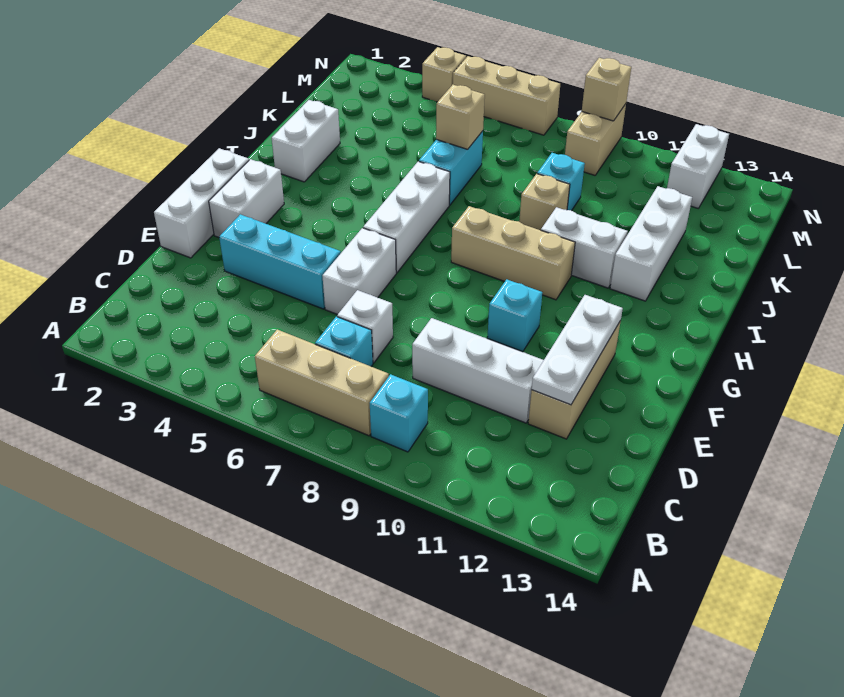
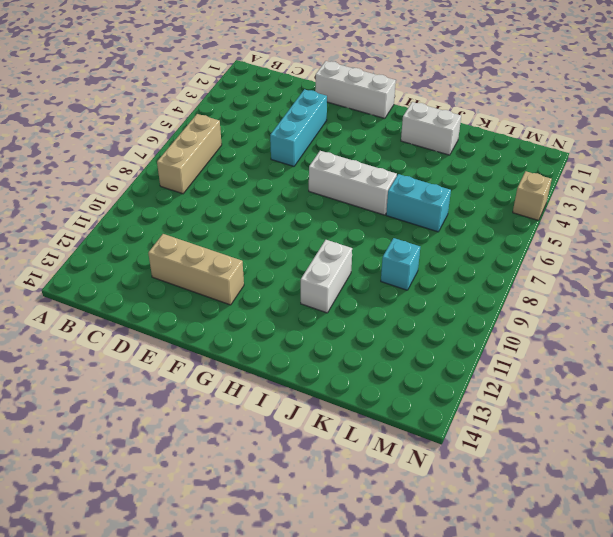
none -> cyan brick B9 level 1
none -> cyan brick C7 level 1
none -> white brick D7 level 1

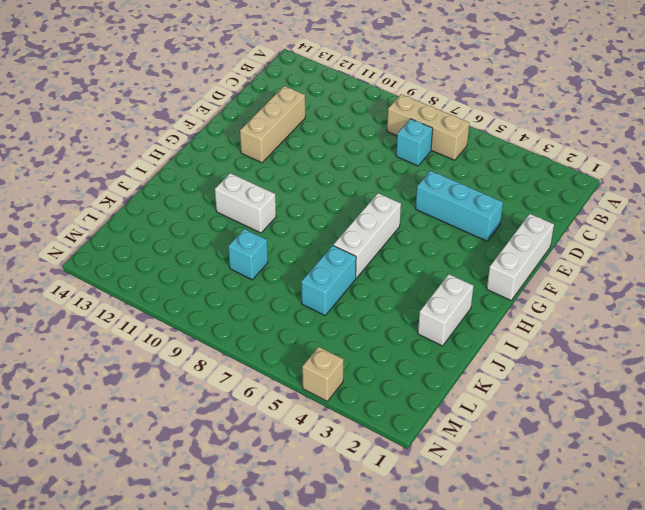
none -> cyan brick B9 level 1
none -> white brick D7 level 1
none -> white brick D9:D11 level 1

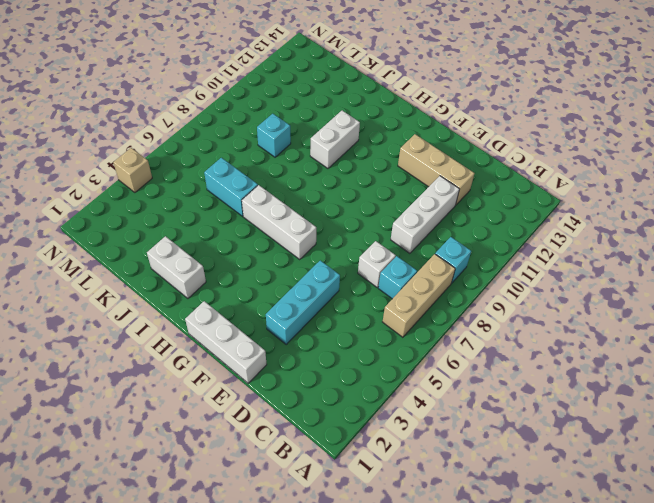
none -> white brick E6:F6 level 1
none -> white brick F2:G2 level 1
none -> cyan brick F10 level 1

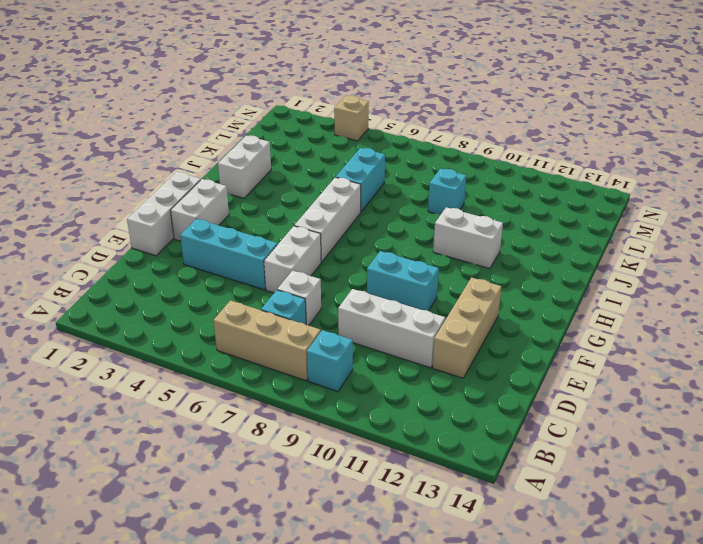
cyan brick F9:F10 level 1 -> cyan brick F10 level 1
none -> tan brick H8:H10 level 1
none -> white brick I12:K12 level 1
none -> tan brick J9 level 1

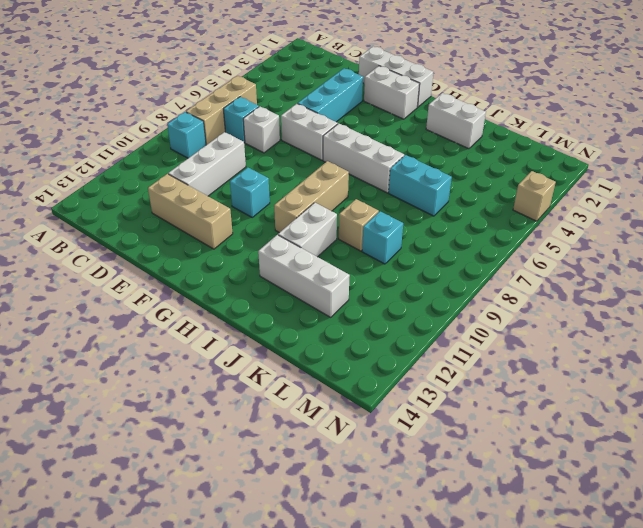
none -> tan brick M9:N9 level 1
none -> white brick M12:N12 level 1
none -> tan brick N5:N7 level 1

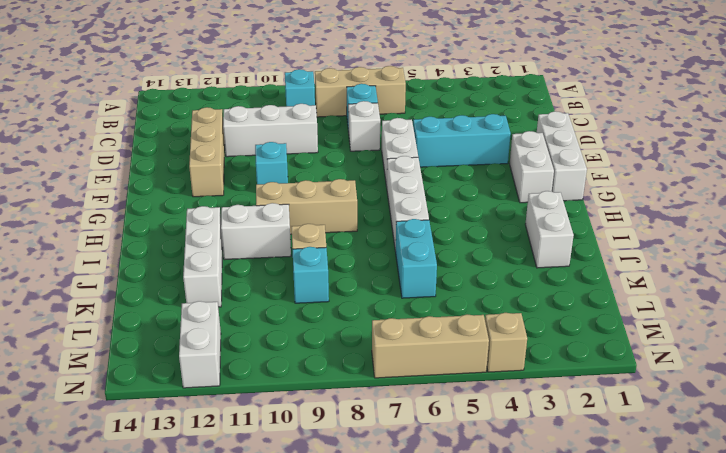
none -> tan brick M9:N9 level 1
none -> white plate D12:F12 level 2
none -> tan brick K6 level 2

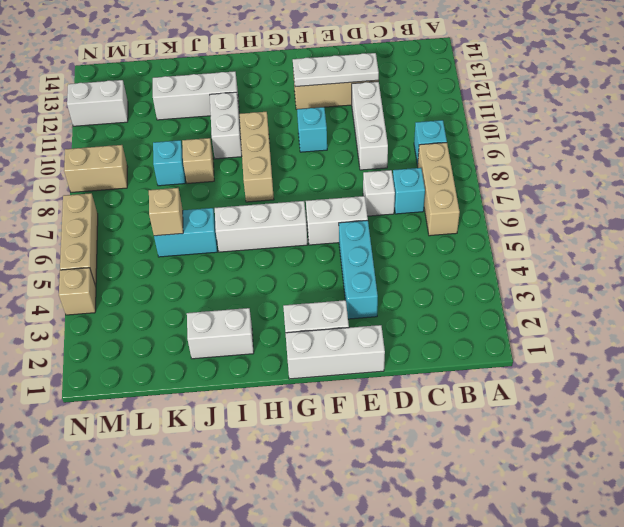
none -> tan brick N9 level 2

